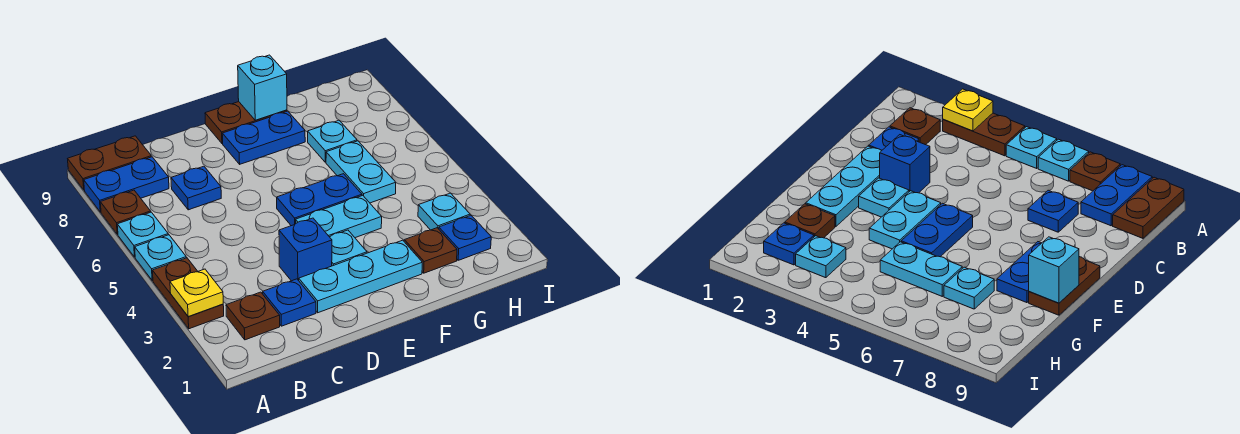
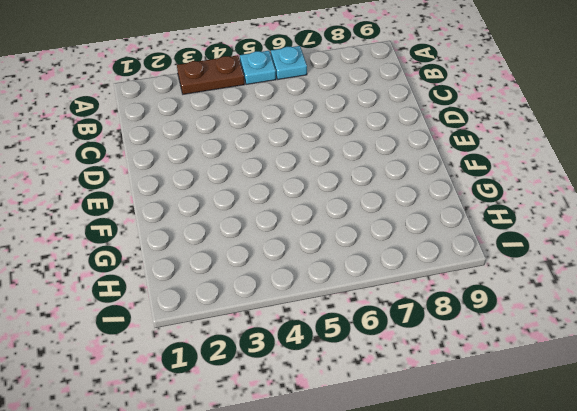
none -> brown plate A7 level 1
none -> blue plate A8:B8 level 1
none -> brown plate A9:B9 level 1

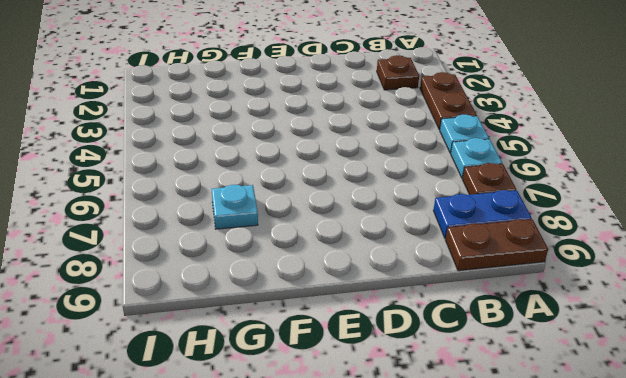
none -> blue plate C2 level 1
none -> blue plate C7 level 1
none -> cyan plate D2:F2 level 1

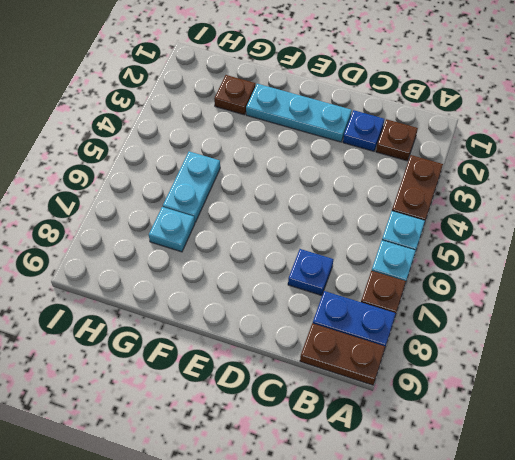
none -> blue brick D3 level 1
none -> cyan plate E3 level 1
none -> cyan plate E4:F4 level 1

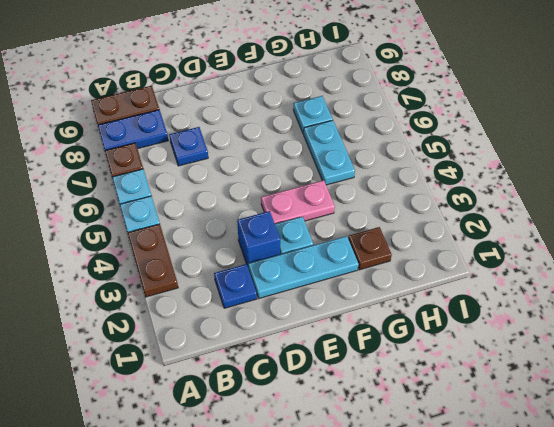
pink plate E4:F4 level 1 -> cyan plate E4:F4 level 1
none -> brown plate B2 level 1
none -> blue plate E5:F5 level 1
none -> blue plate E8:F8 level 1

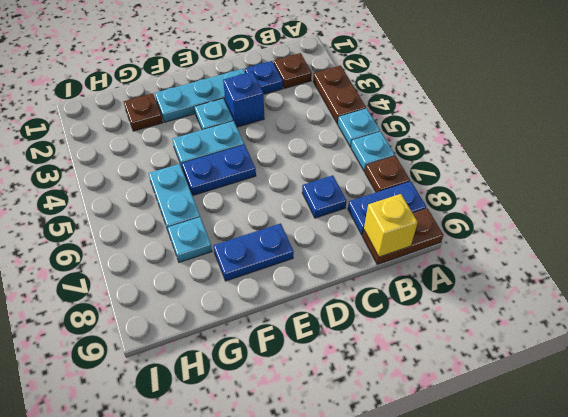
yellow brick B9 level 2 -> none
none -> brown plate E9:F9 level 1
none -> blue plate H2 level 1
none -> cyan plate H3 level 1

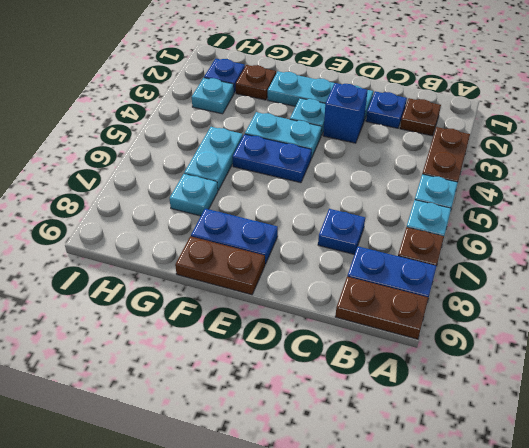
none -> yellow plate A3 level 2
none -> cyan brick F9 level 2

